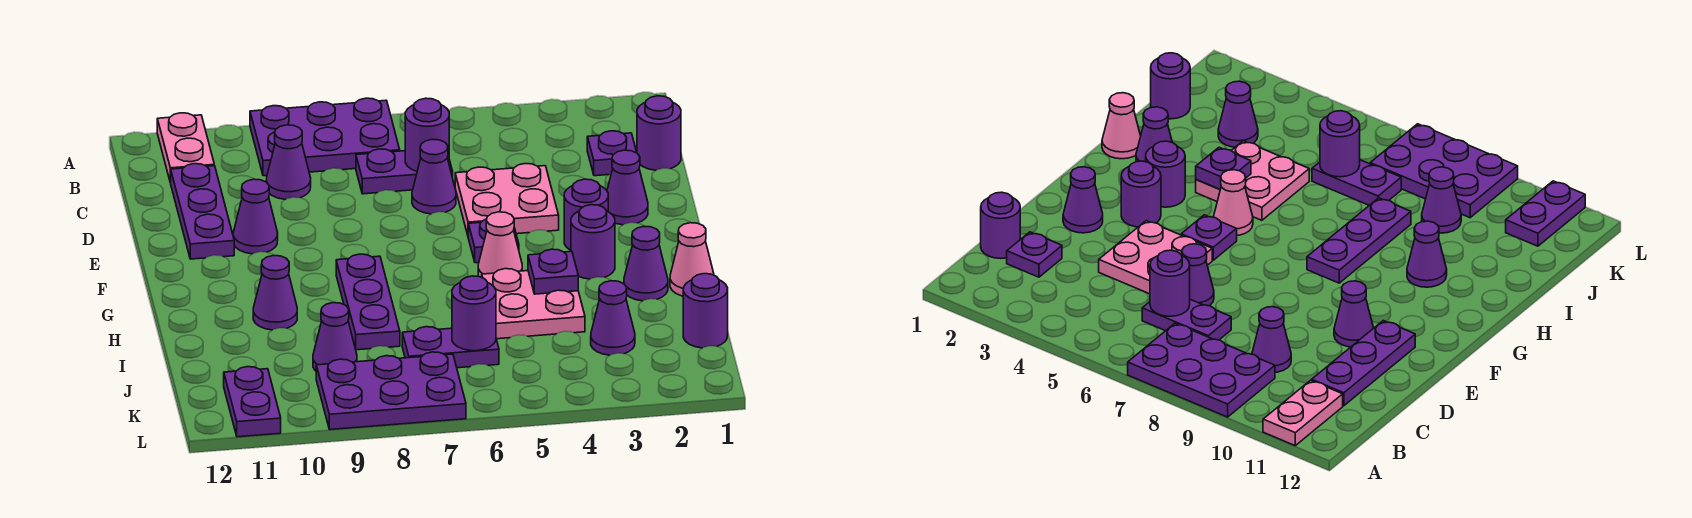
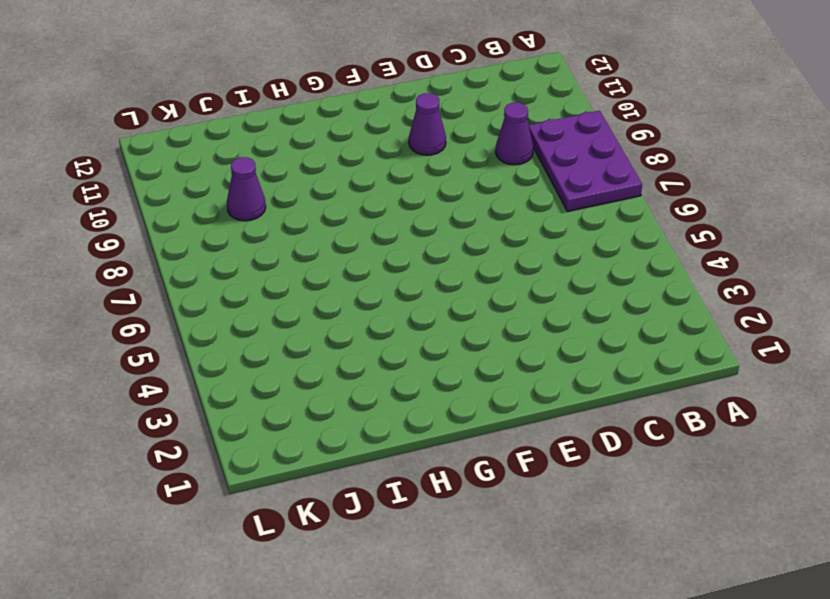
none -> pink plate A11:B11 level 1
none -> purple round brick C1 level 1
none -> purple plate C2 level 1

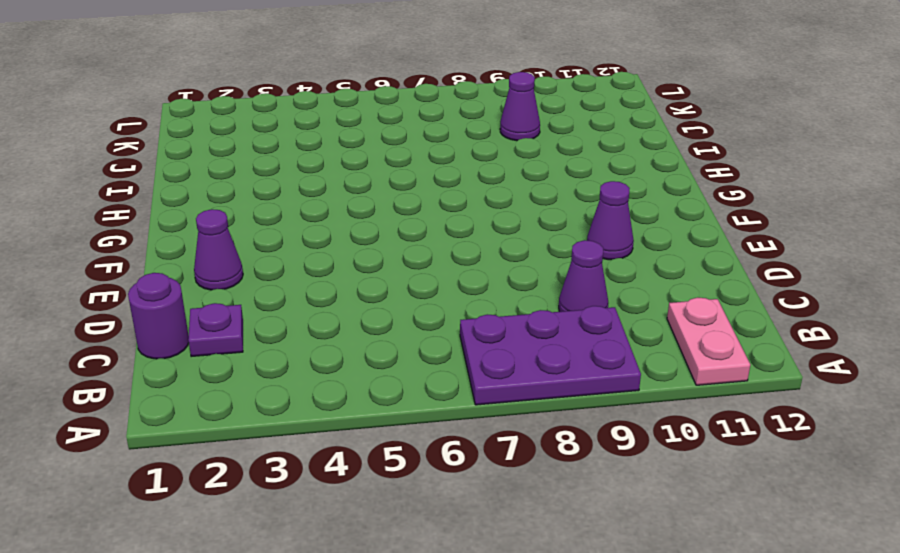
none -> purple plate C6:C7 level 1
none -> purple plate C11:E11 level 1
none -> pink plate D4:E5 level 1

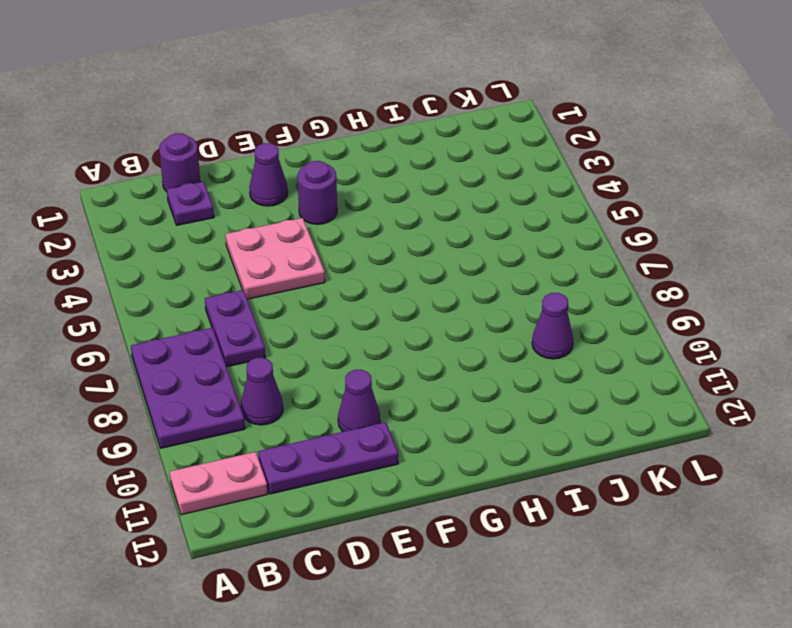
none -> purple cone D6 level 1
none -> purple plate F5 level 1
none -> purple round brick G3 level 1

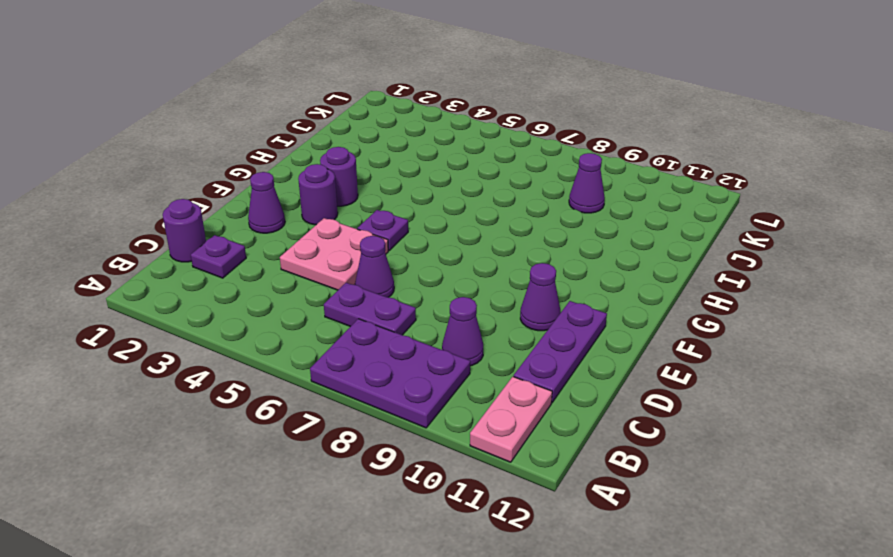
none -> pink cone G5 level 1
none -> purple plate G8:I8 level 1
none -> pink cone H1 level 1

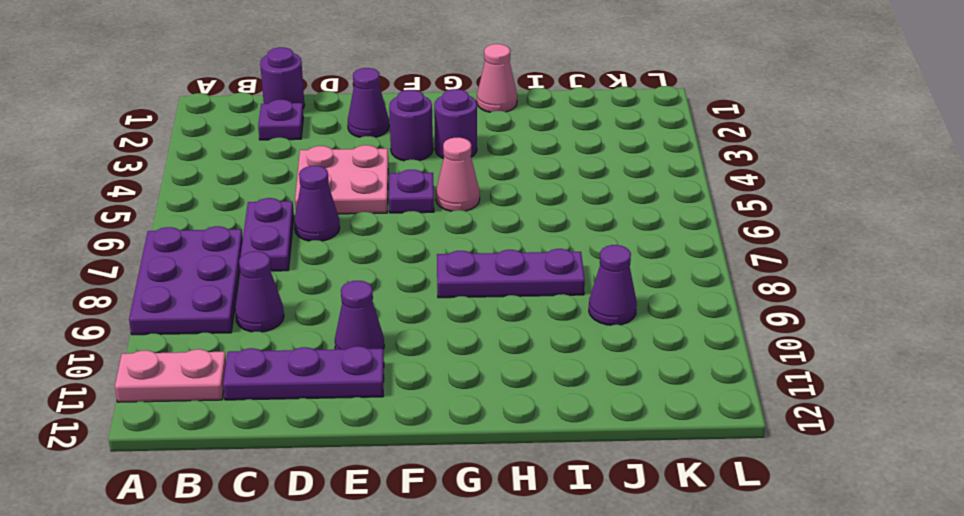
none -> purple cone H2 level 1
none -> pink plate H4:I5 level 1
none -> purple cone H10 level 1

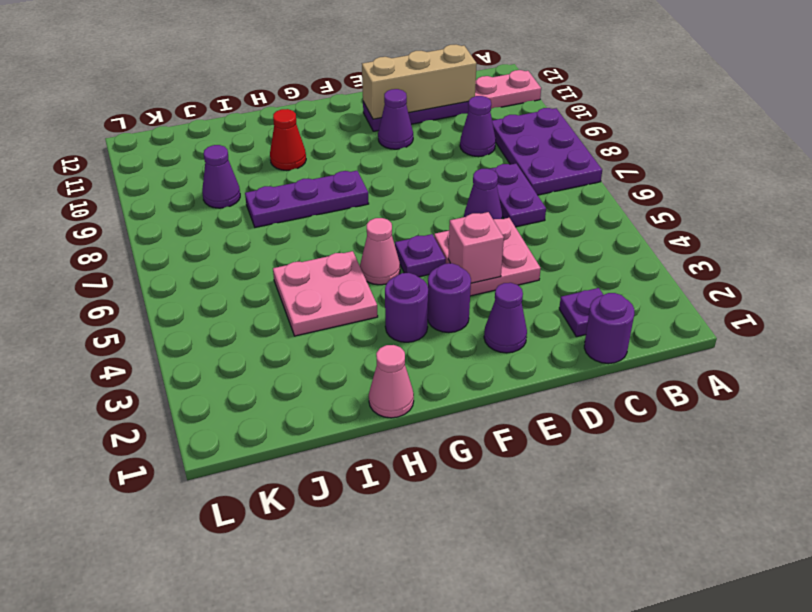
tan brick C11:E11 level 2 -> none
pink brick E4 level 2 -> none
red cone H10 level 1 -> purple cone H10 level 1
none -> purple cone H2 level 1
none -> purple round brick J1 level 1
none -> purple cone J3 level 1

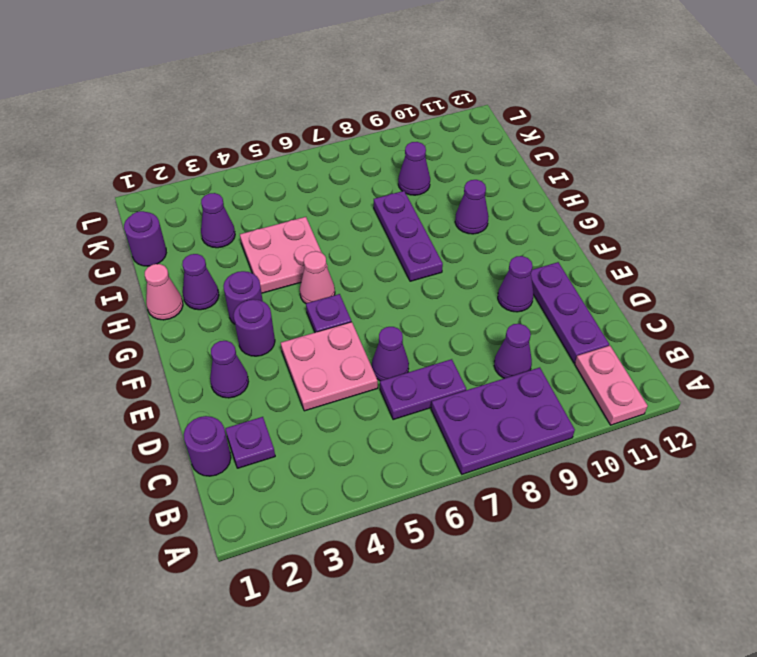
none -> purple plate J6:J7 level 1
none -> purple plate K7:L9 level 1
none -> purple plate K11:L11 level 1

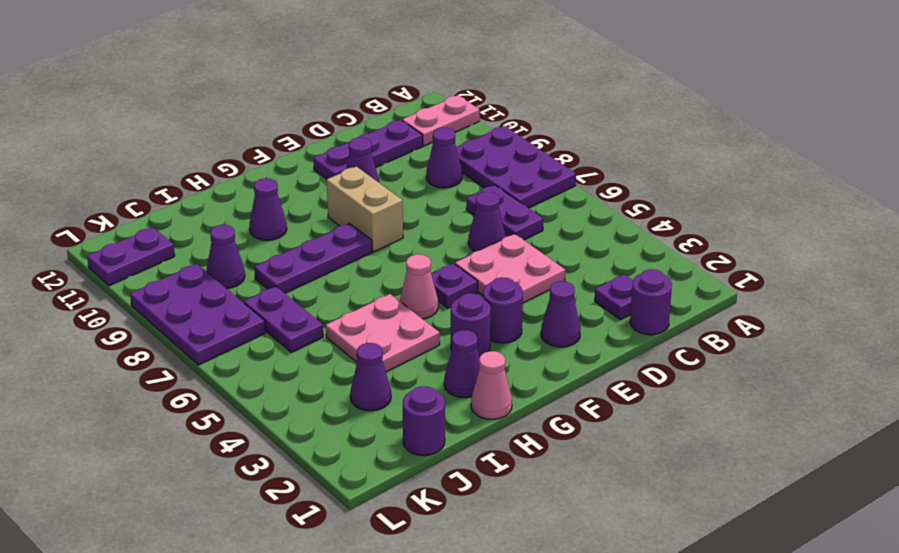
tan brick F8:F9 level 1 -> none
none -> purple round brick C6 level 2
none -> purple plate H4 level 2
none -> purple round brick J6 level 2

